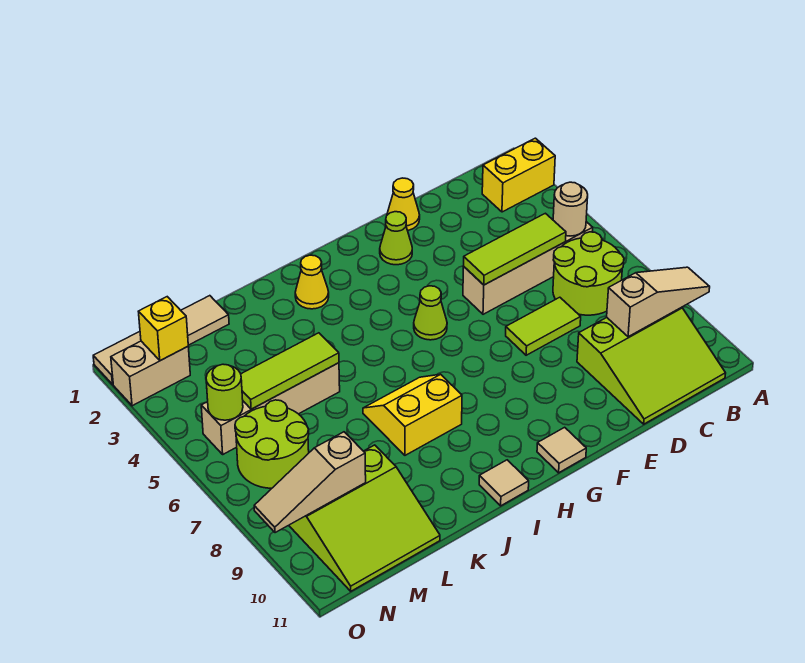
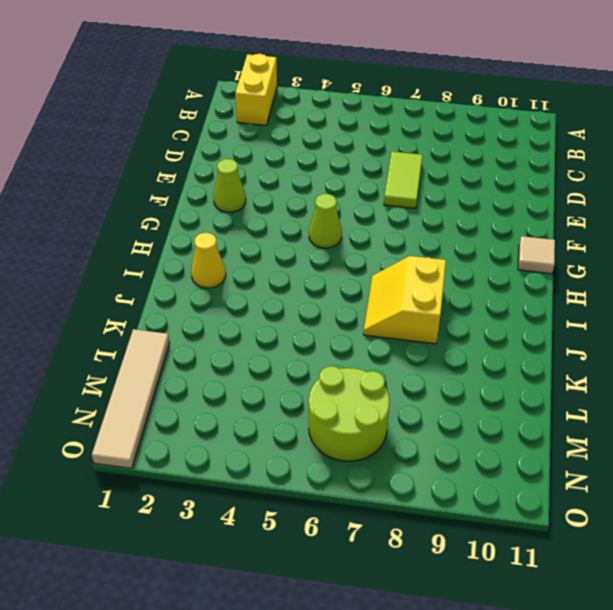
none -> tan brick B5:E5 level 1
none -> lime round brick B6:C7 level 1
none -> lime slope B9:D11 level 1 top 9

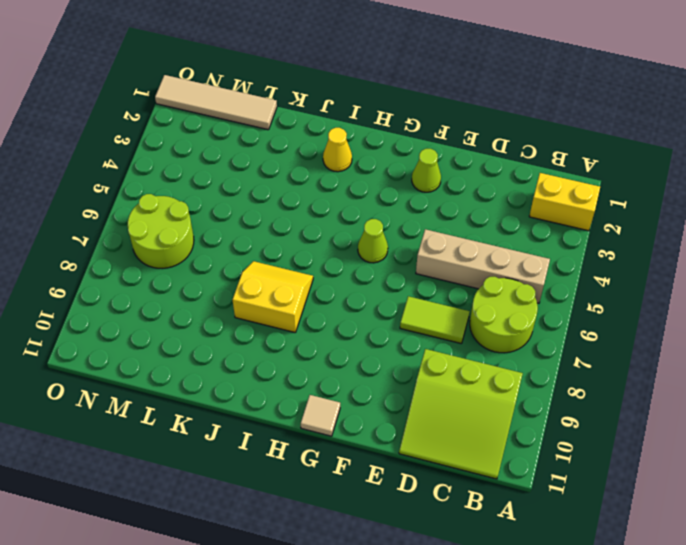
none -> yellow cone E1 level 1
none -> tan tile I11 level 1
none -> tan brick K5:N5 level 1

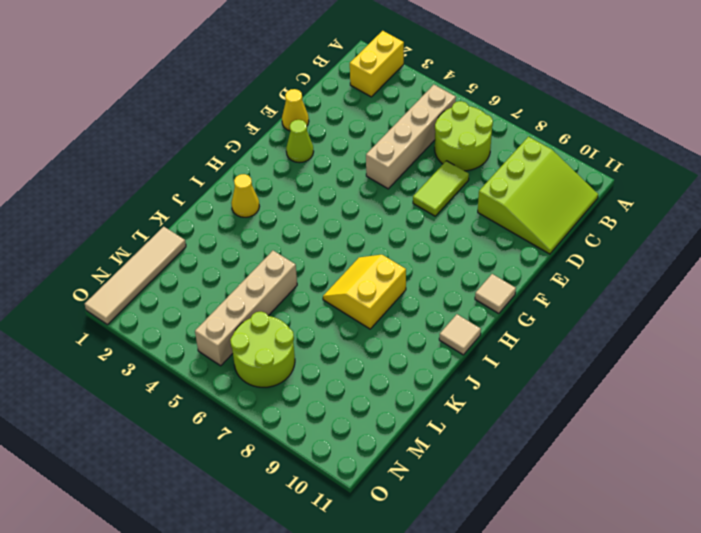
none -> lime cone G5 level 1
none -> lime slope L9:N11 level 1 top 9
none -> tan brick N2:O2 level 1

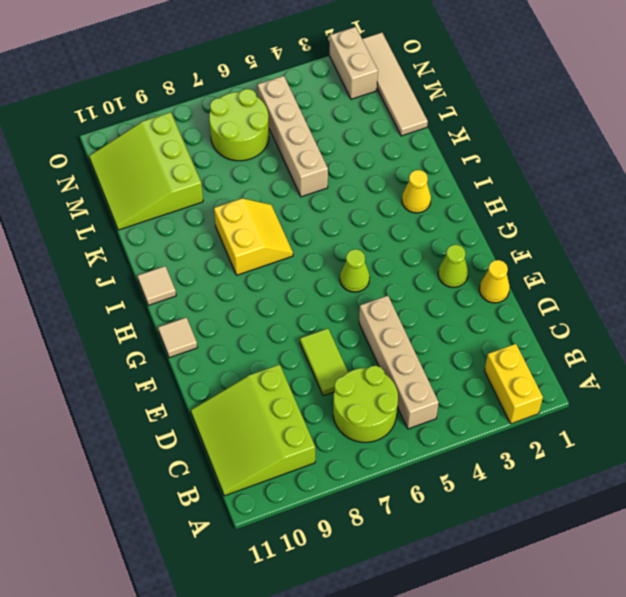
none -> tan slope A9:C9 level 2 top C
none -> tan round brick B5 level 2
none -> lime tile C5:E5 level 2

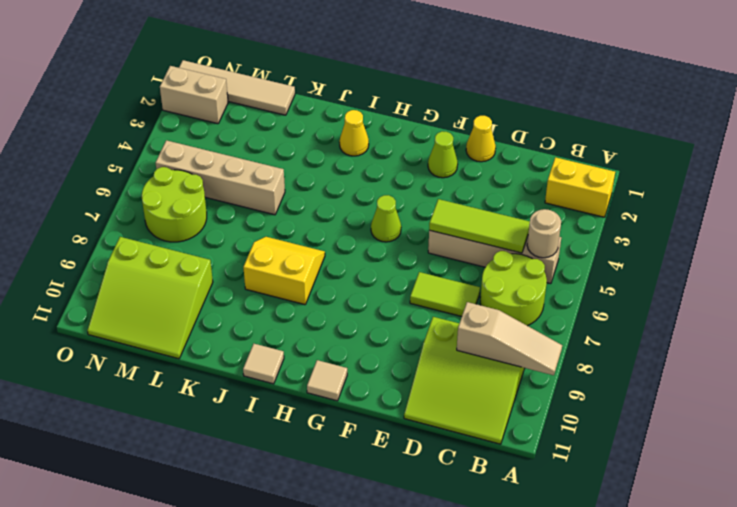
none -> lime tile K5:M5 level 2
none -> tan slope M9:O9 level 2 top M
none -> yellow brick N2 level 2

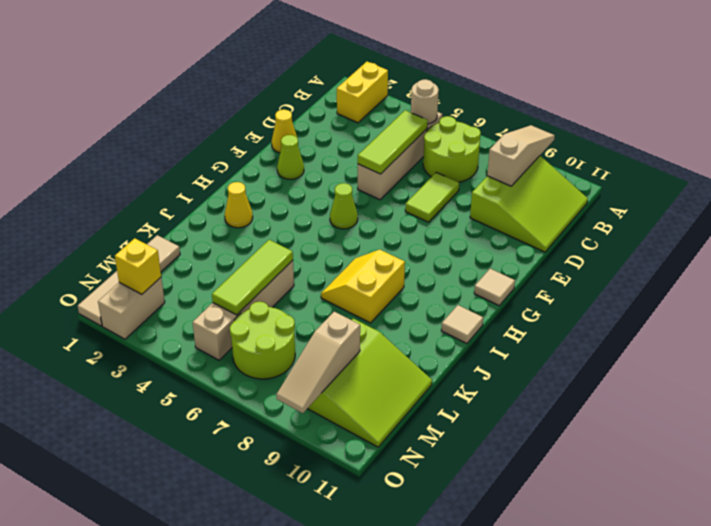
none -> lime round brick N5 level 2

